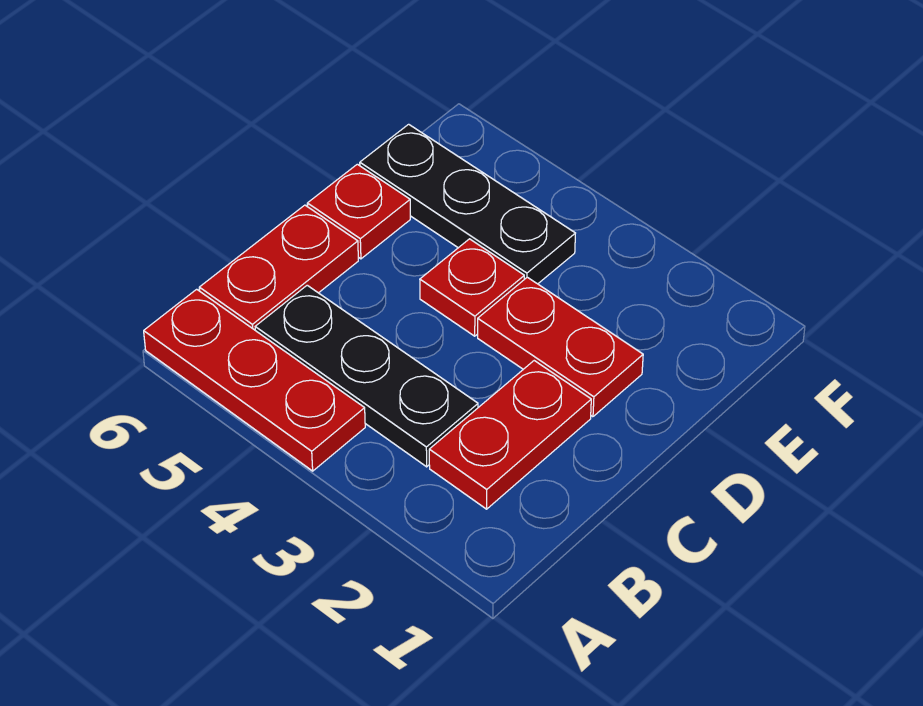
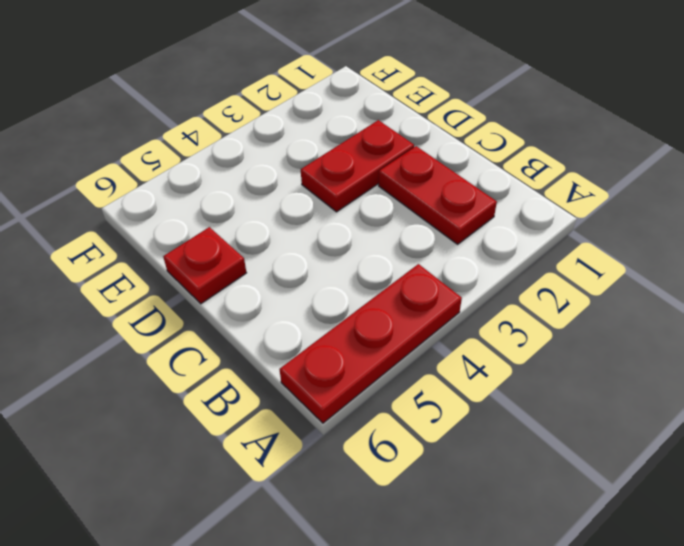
none -> black plate B3:B5 level 1
none -> red plate B6:C6 level 1

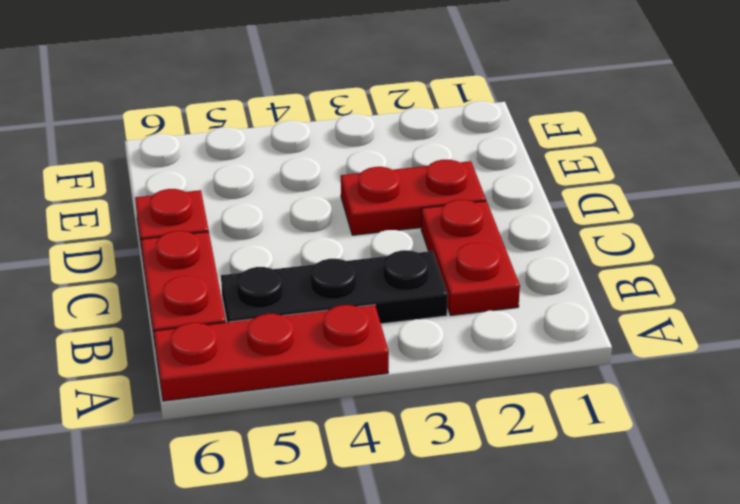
none -> red plate D4 level 1
none -> black plate E4:E6 level 1

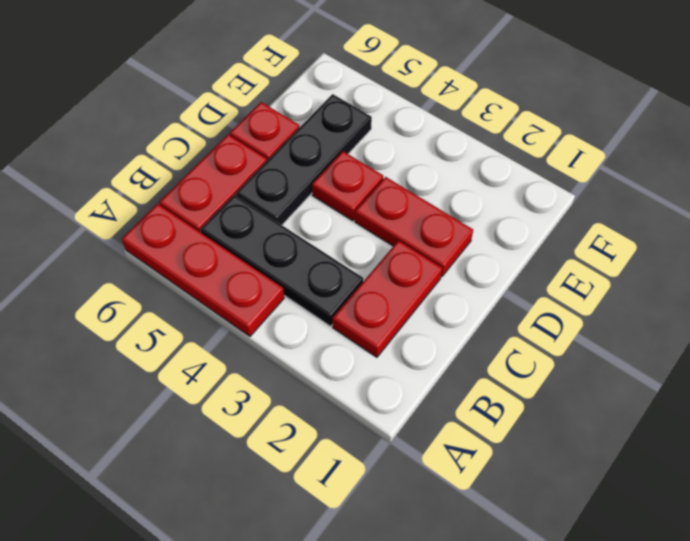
black plate C5:E5 level 1 -> black plate E4:E6 level 1

